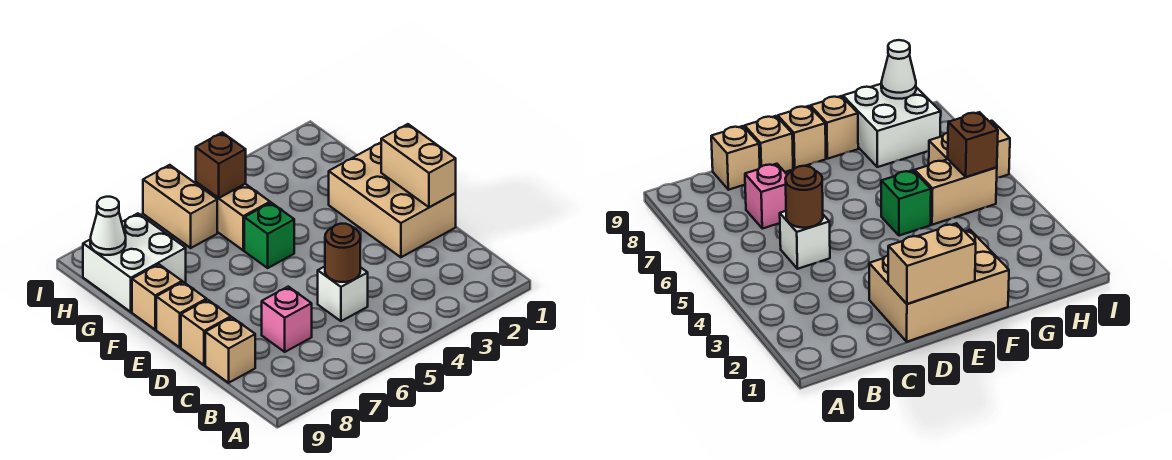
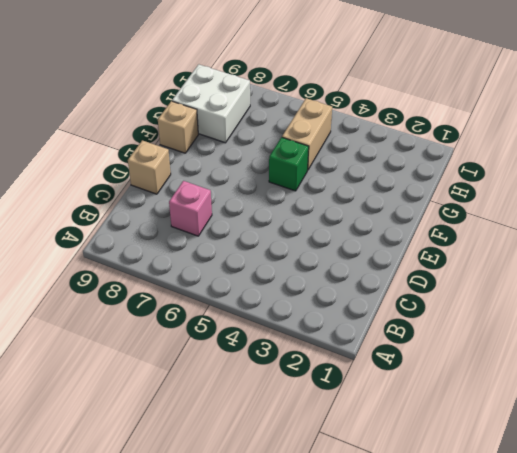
none -> white brick C5 level 1
none -> tan brick C9 level 1
none -> tan brick D1:F2 level 1

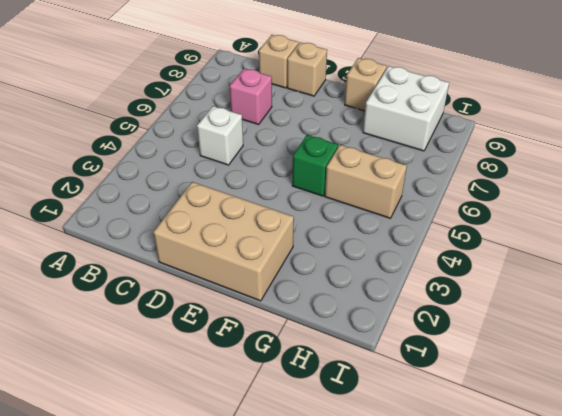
none -> tan brick E9 level 1
none -> tan brick H6:I6 level 1
none -> brown round brick C5 level 2

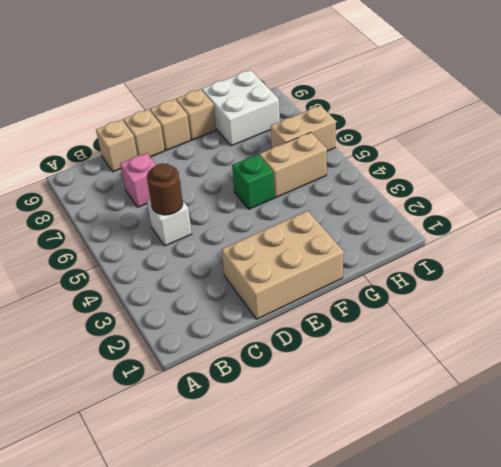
none -> tan brick D1:E1 level 2
none -> brown brick H5 level 2
none -> white cone H9 level 2

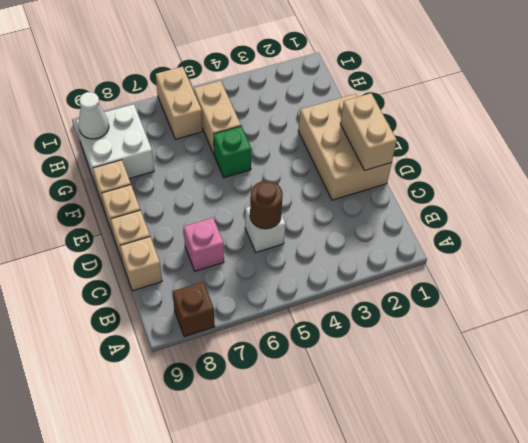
brown brick A8 level 1 -> brown brick H5 level 2

